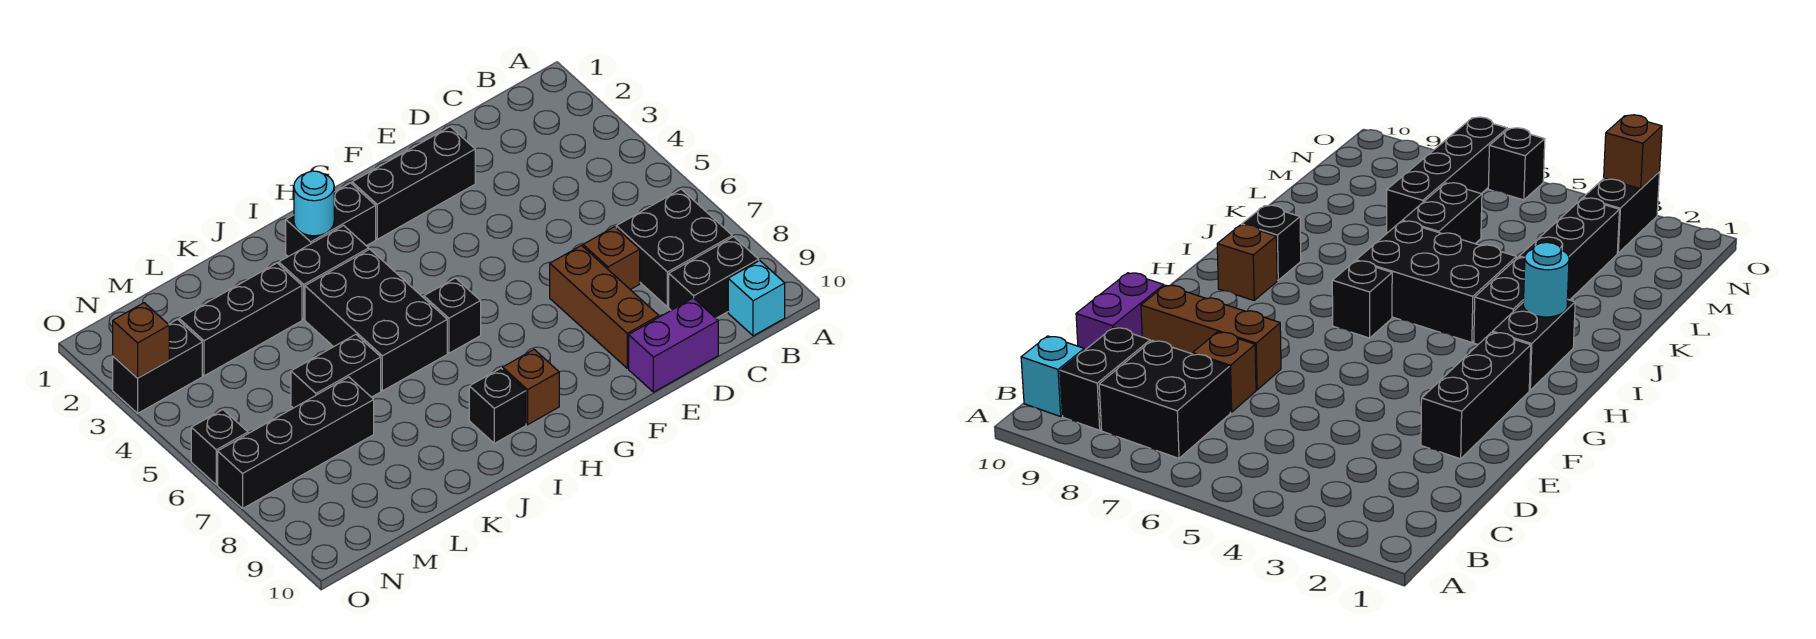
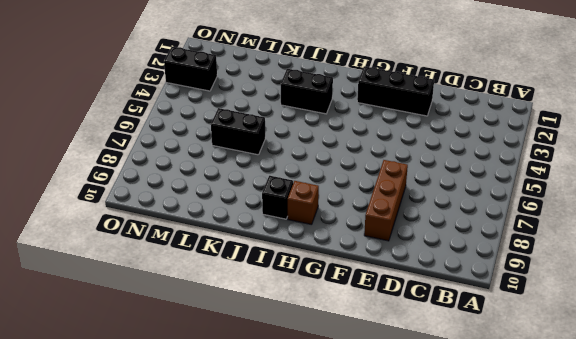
none -> black brick B7:C8 level 1
none -> black brick B9:C9 level 1
none -> cyan brick B10 level 1

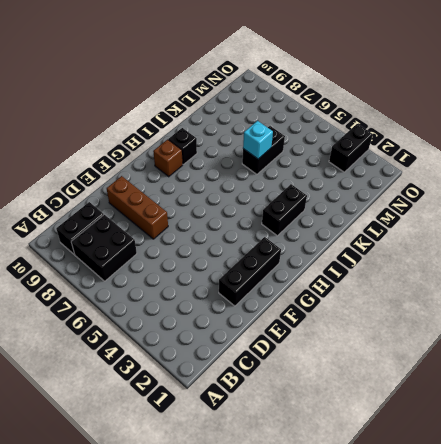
cyan brick K6 level 2 -> cyan brick B10 level 1
none -> brown brick D7 level 1
none -> purple brick D10:E10 level 1
none -> black brick H2:I2 level 1

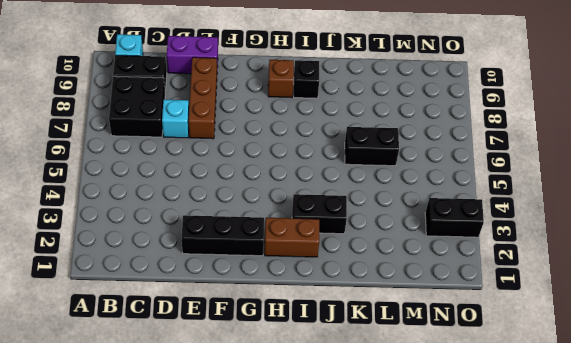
cyan brick D7 level 1 -> brown brick D7 level 1
brown brick H2:I2 level 1 -> black brick H2:I2 level 1
none -> black brick H6 level 1
none -> black brick I4:J6 level 1
none -> black brick K3:M3 level 1

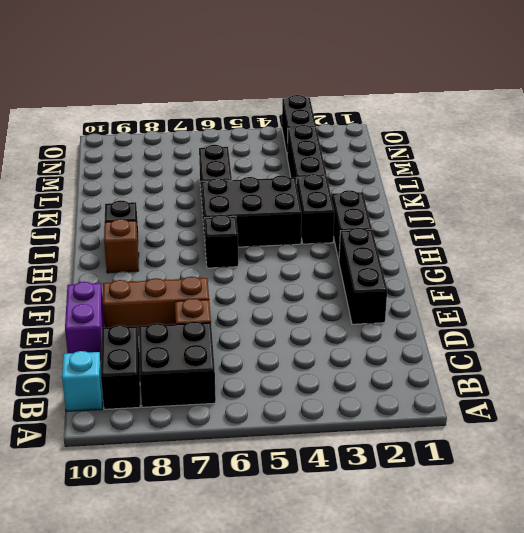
none -> black brick L7:O7 level 1
none -> black brick O6 level 1
none -> cyan round brick I2 level 2

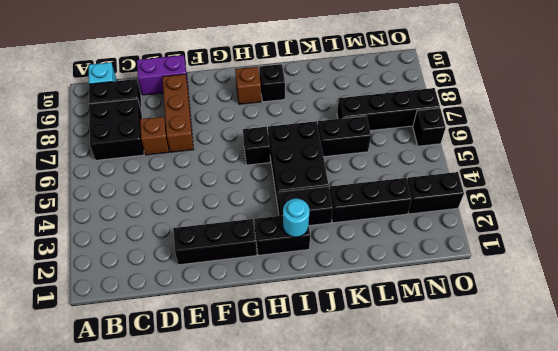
none -> brown brick O3 level 2

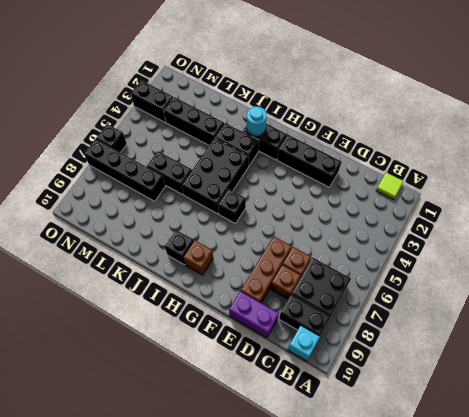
lime tile B1 level 1 -> none
brown brick D8 level 1 -> brown brick O3 level 2

